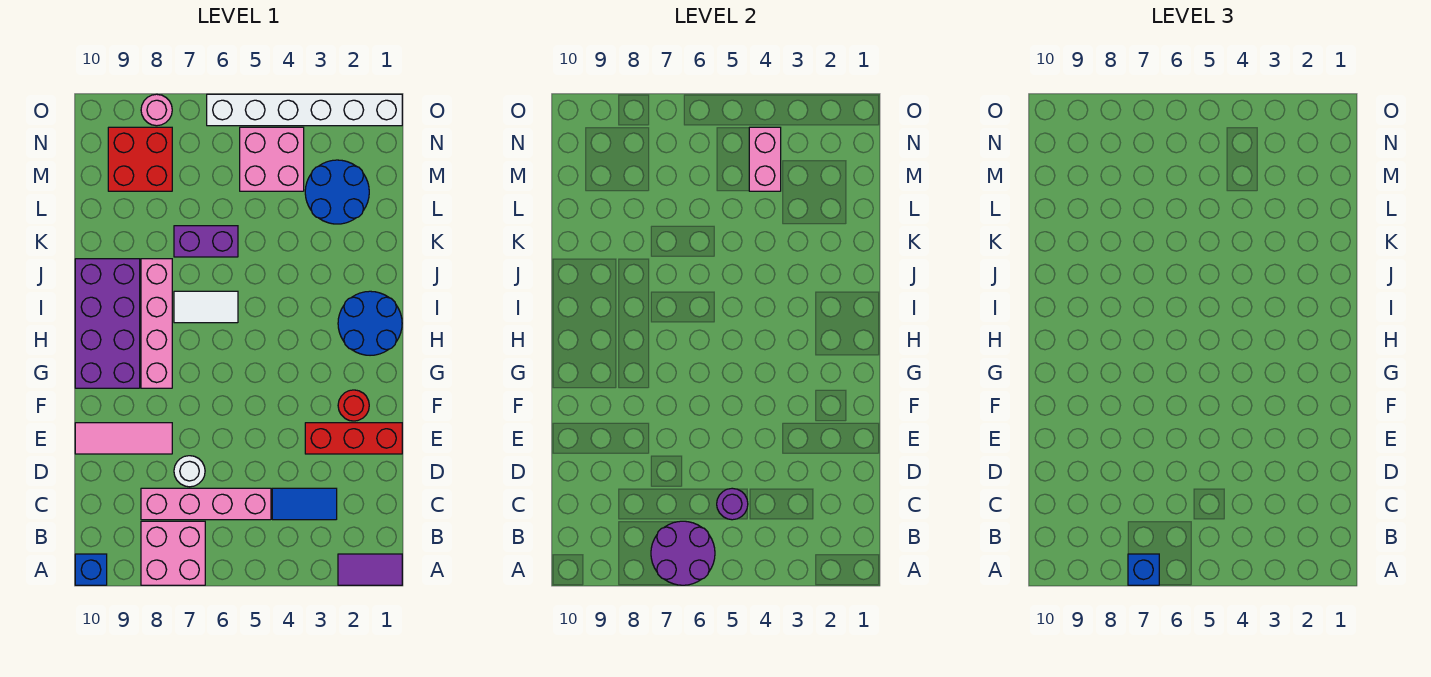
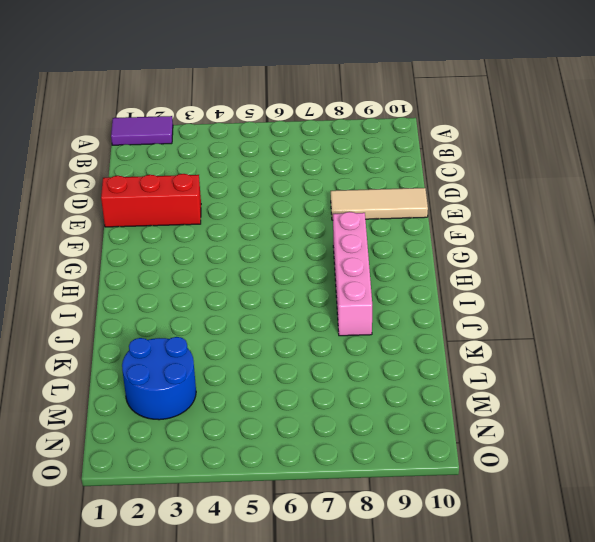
tan tile E8:E10 level 1 -> pink tile E8:E10 level 1
none -> pink brick A7:B8 level 1
none -> blue brick A10 level 1
none -> blue tile C3:C4 level 1

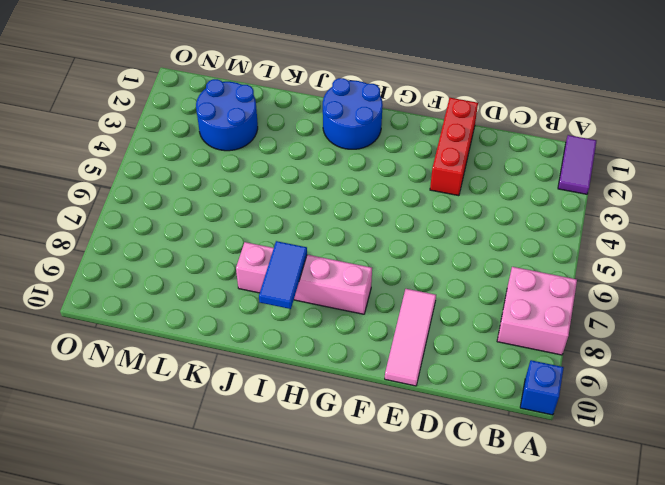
blue tile I8:I9 level 2 -> blue tile C3:C4 level 1
none -> pink brick C5:C8 level 1
none -> white round brick D7 level 1
none -> red round brick F2 level 1

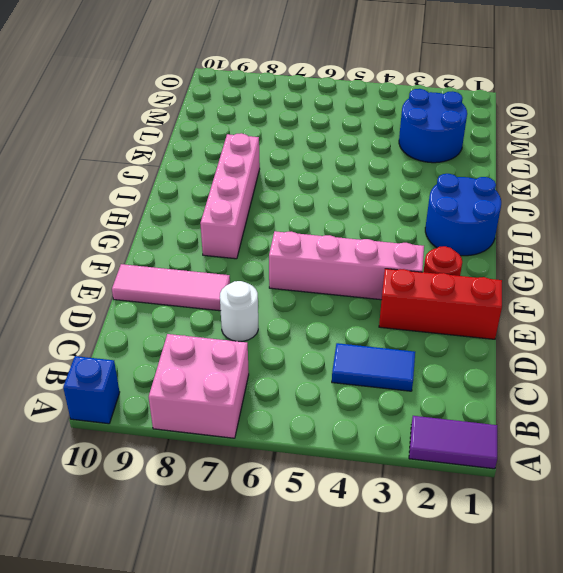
pink brick F3:F6 level 1 -> pink brick C5:C8 level 1
none -> purple brick G9:J10 level 1
none -> white tile I6:I7 level 1
none -> purple brick K6:K7 level 1

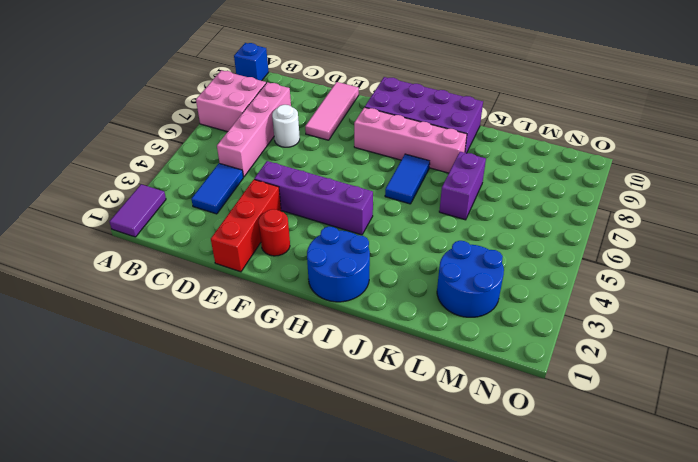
purple brick E4:H4 level 1 -> none
blue tile I6:I7 level 1 -> white tile I6:I7 level 1
none -> pink brick M4:N5 level 1
none -> red brick M8:N9 level 1
none -> white brick O1:O6 level 1

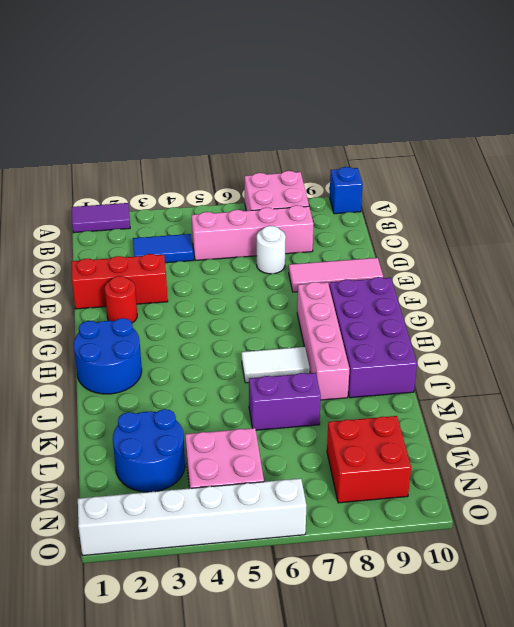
none -> pink round brick O8 level 1
none -> purple round brick A6:B7 level 2
none -> purple round brick C5 level 2

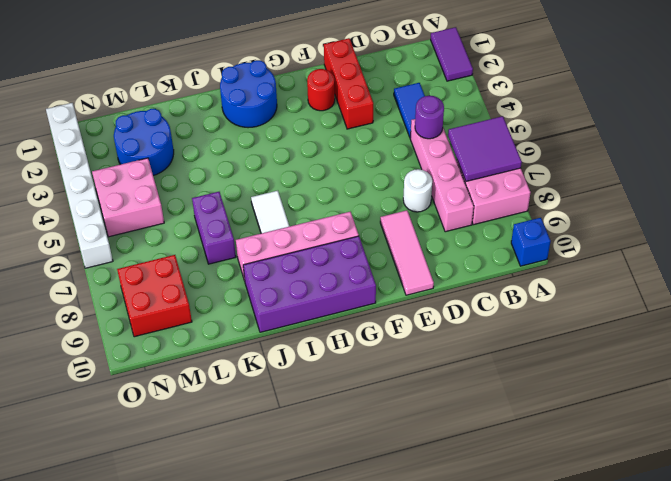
purple tile A6:B7 level 2 -> purple round brick A6:B7 level 2
none -> pink round brick O8 level 1
none -> pink brick M4:N4 level 2
none -> blue brick A7 level 3

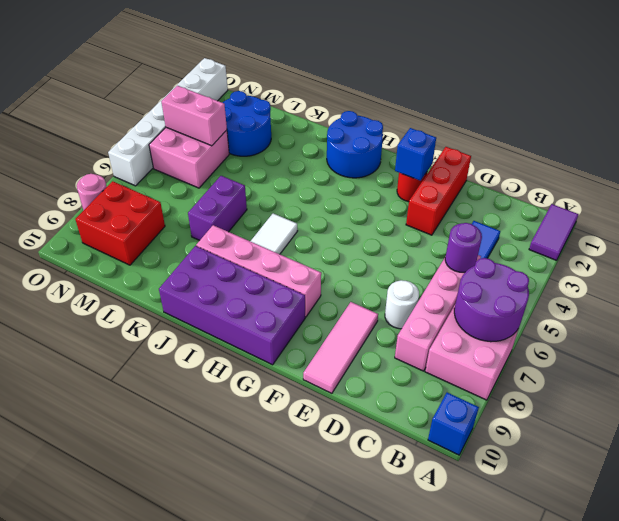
blue brick F2 level 2 -> blue brick A7 level 3

